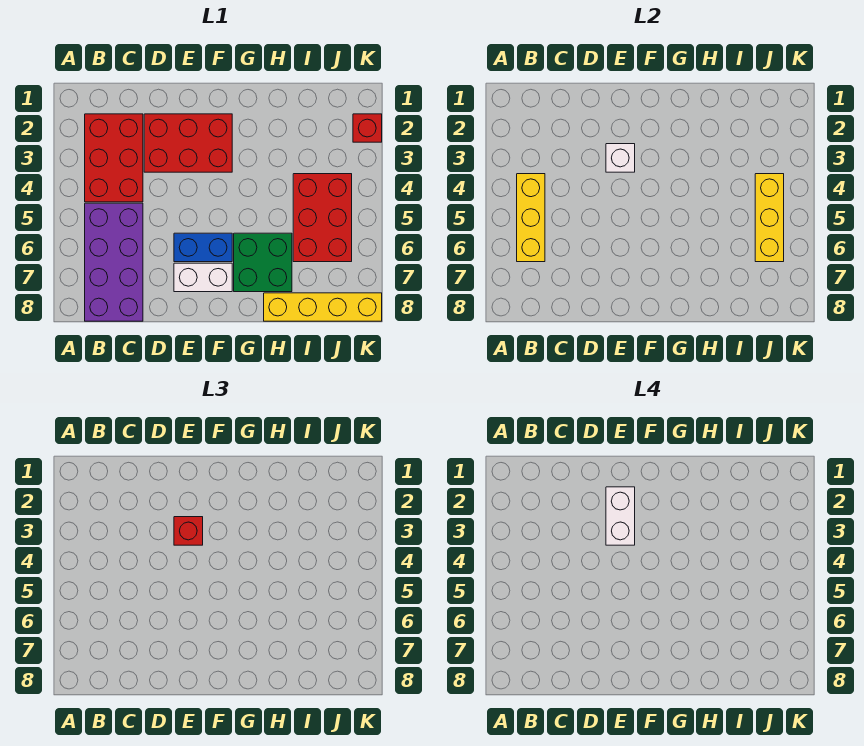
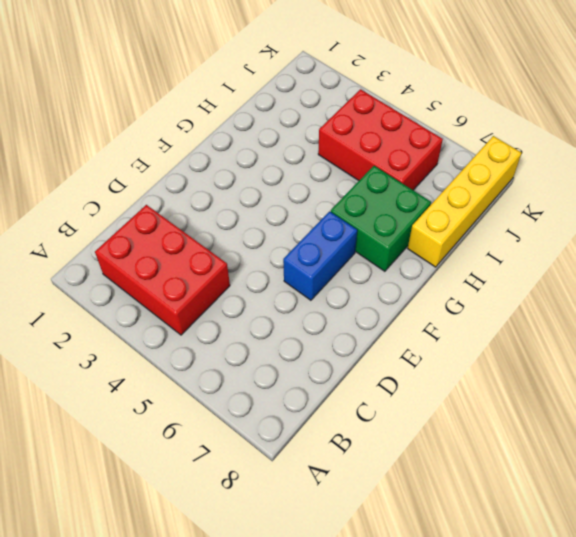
none -> purple brick B5:C8 level 1
none -> red brick D2:F3 level 1
none -> white brick E7:F7 level 1

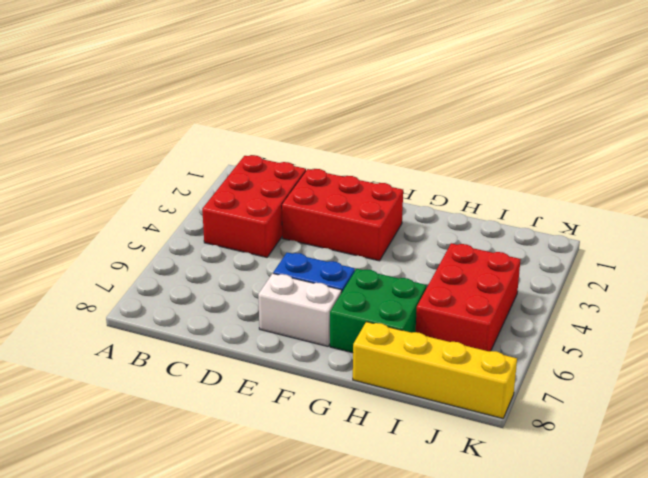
none -> purple brick B5:C8 level 1
none -> red brick K2 level 1
none -> yellow brick B4:B6 level 2

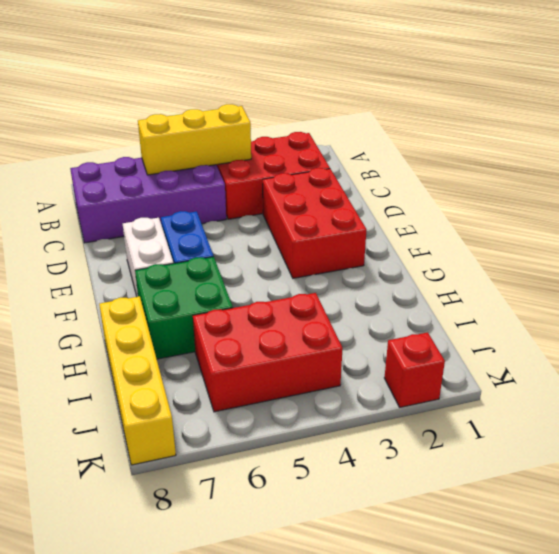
none -> white brick E3 level 2
none -> yellow brick J4:J6 level 2
none -> red brick E3 level 3

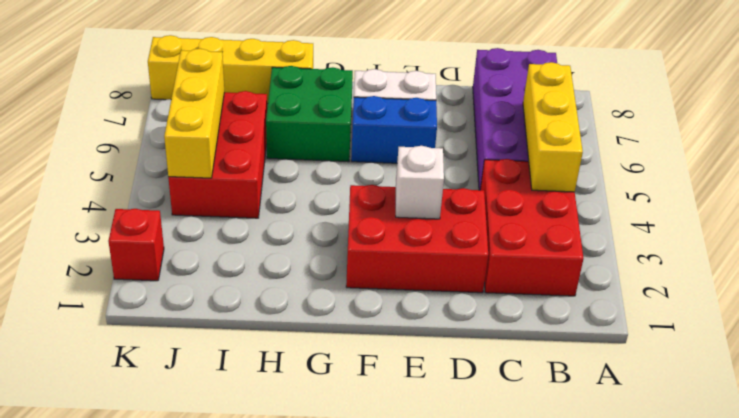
none -> red brick E3 level 3
none -> white brick E2:E3 level 4

